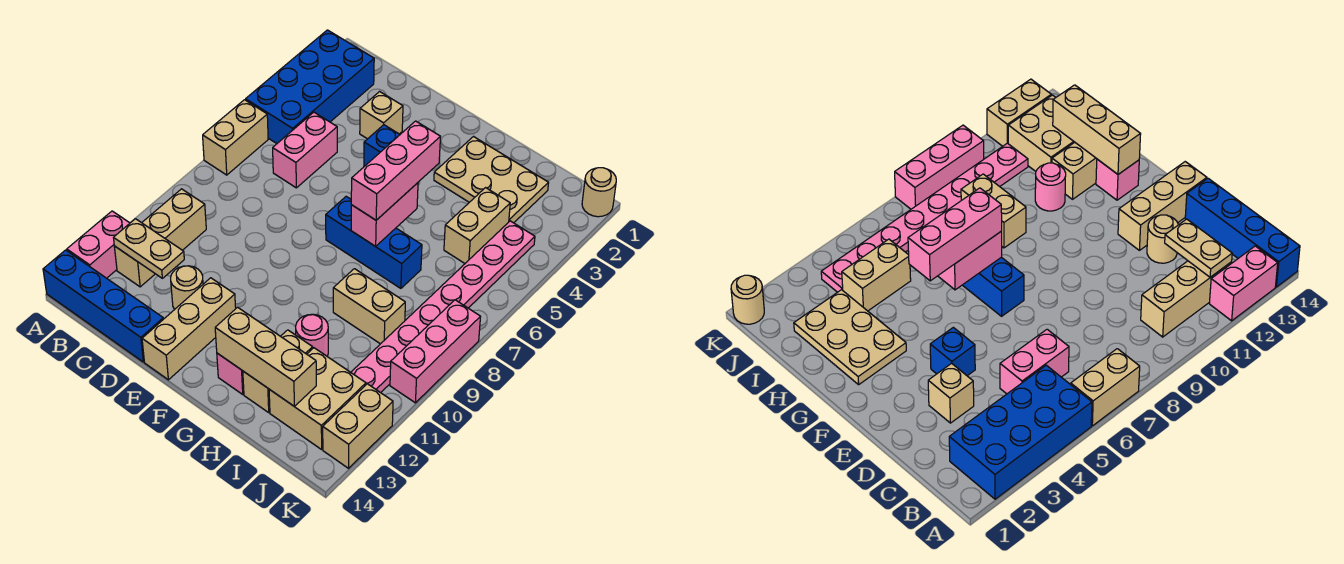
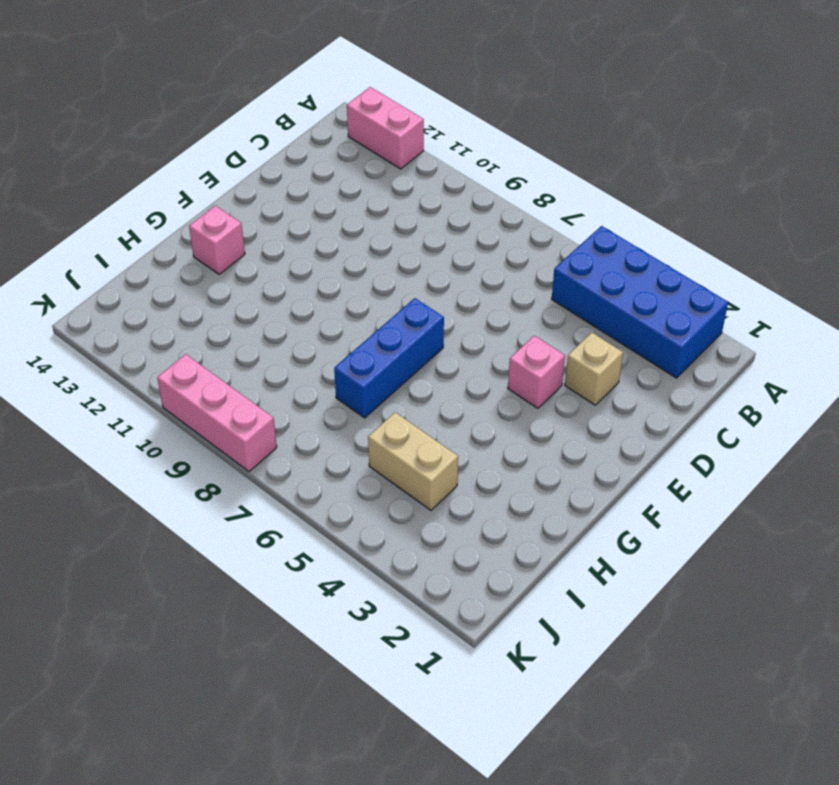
pink brick E4 level 1 -> blue brick E4 level 1
none -> tan brick A6:A7 level 1
none -> blue brick A14:D14 level 1
none -> tan brick B10:B12 level 1

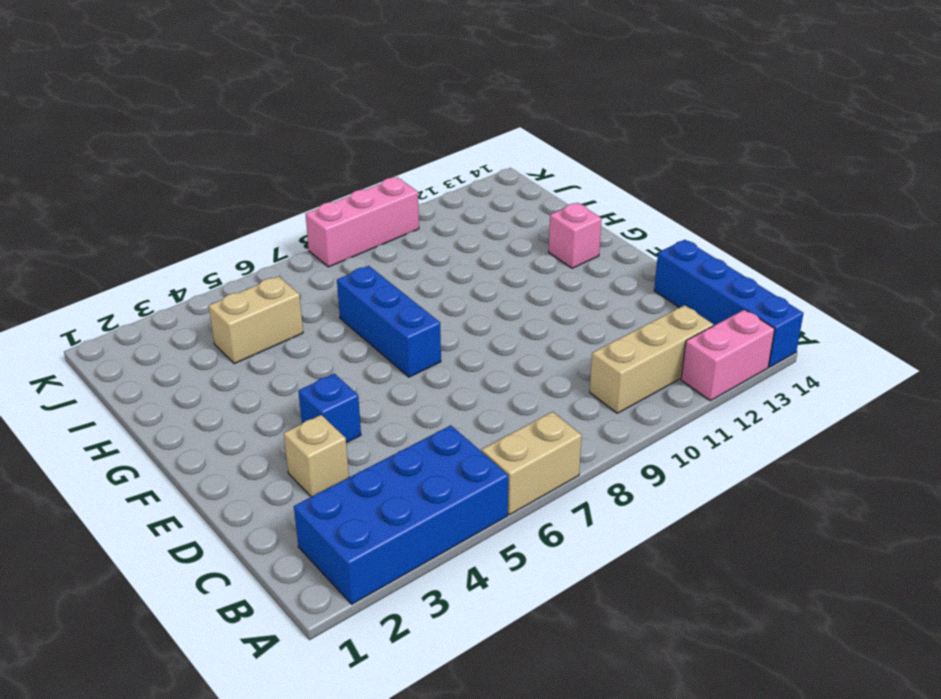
none -> pink brick C5:C6 level 1
none -> tan round brick D12 level 1
none -> tan brick E12:E14 level 1

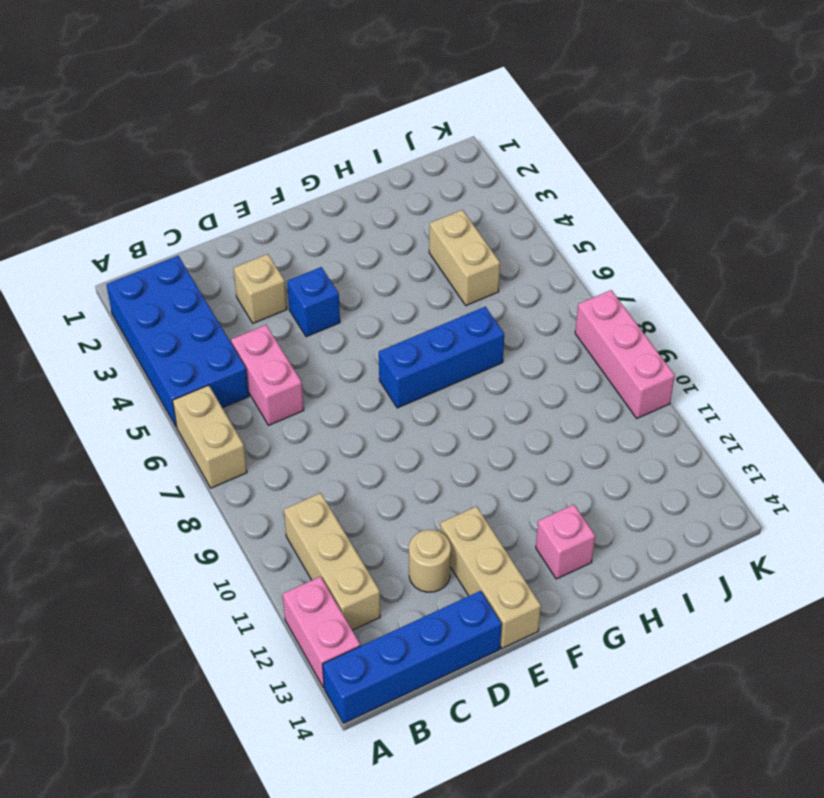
none -> tan plate G2:I3 level 1
none -> tan brick H9:I9 level 1
none -> pink round brick H11 level 1

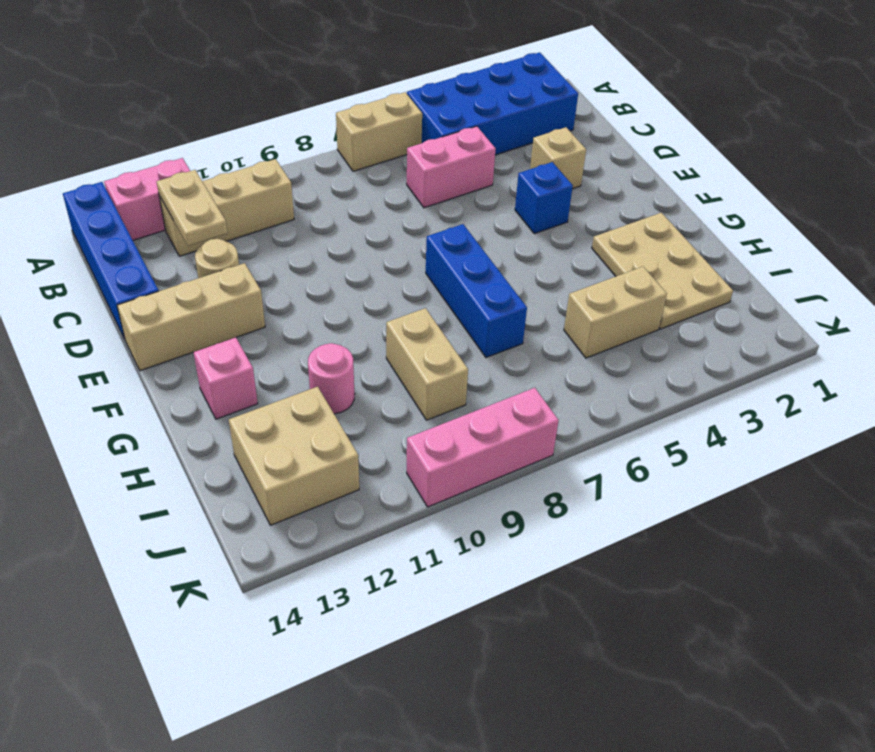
none -> tan brick H12:H13 level 1
none -> pink plate J4:J11 level 1
none -> tan round brick K1 level 1

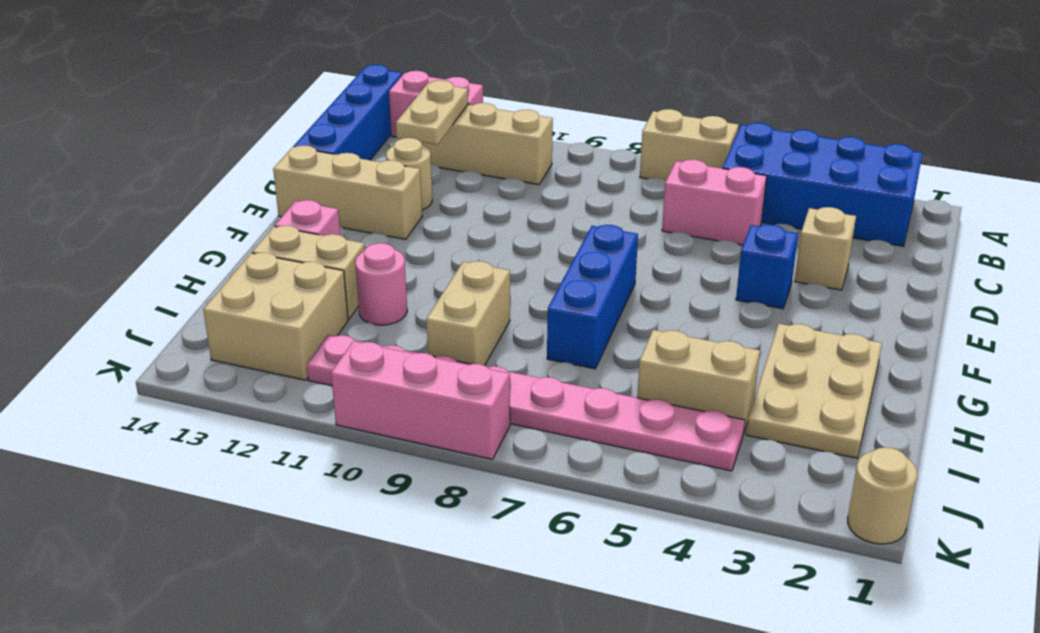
none -> tan brick K12:K13 level 1
none -> pink brick G6:G7 level 2
none -> tan brick G13:I13 level 2

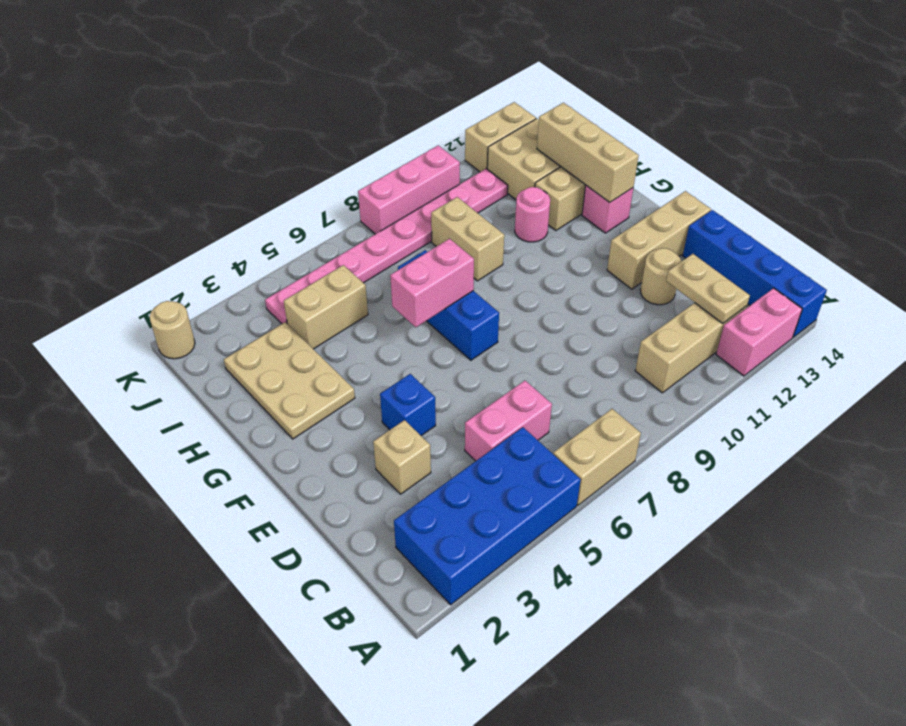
none -> pink brick G5:G7 level 3

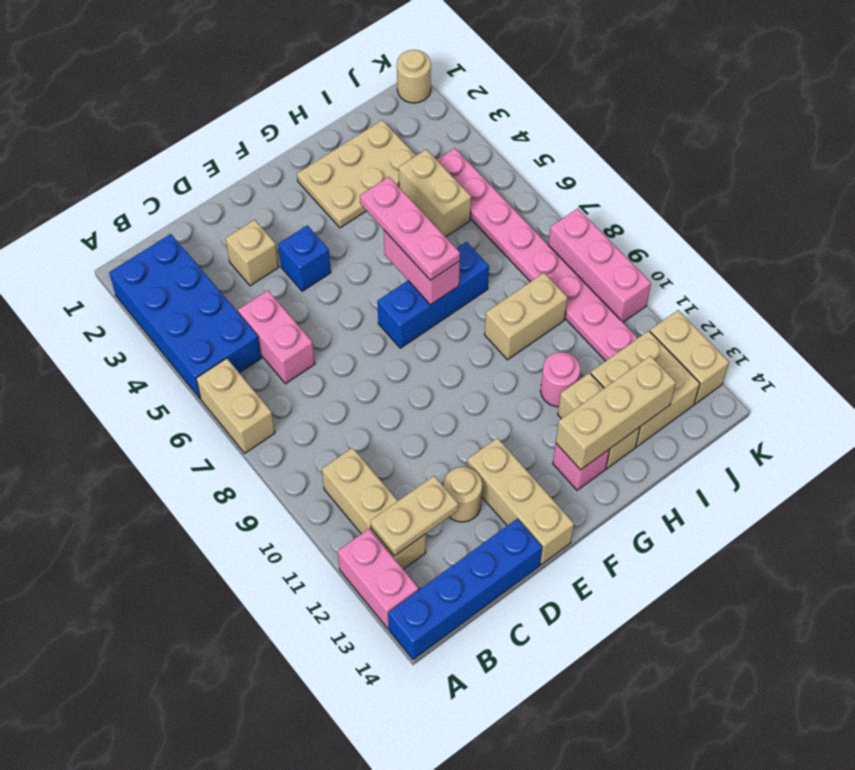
pink plate G5:G7 level 3 -> pink brick G5:G7 level 3

